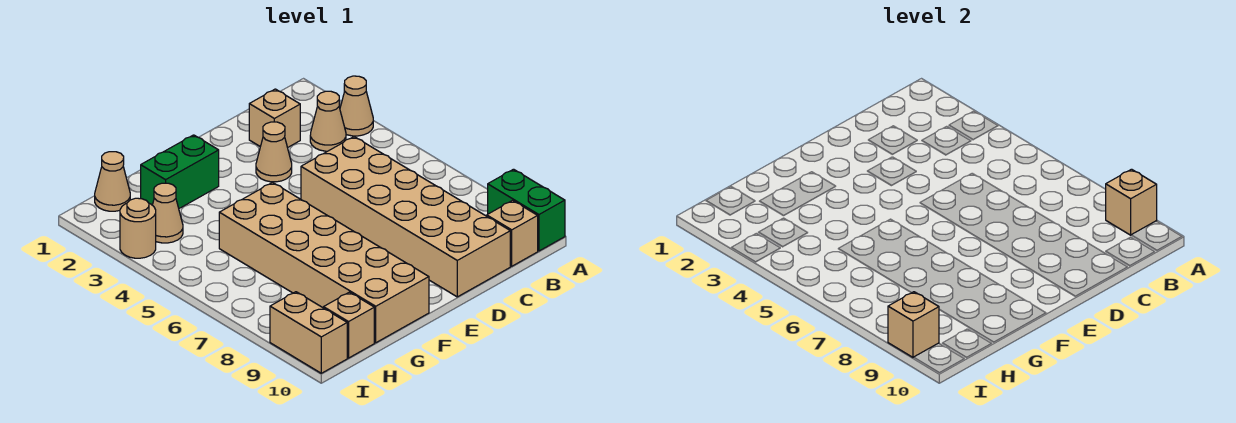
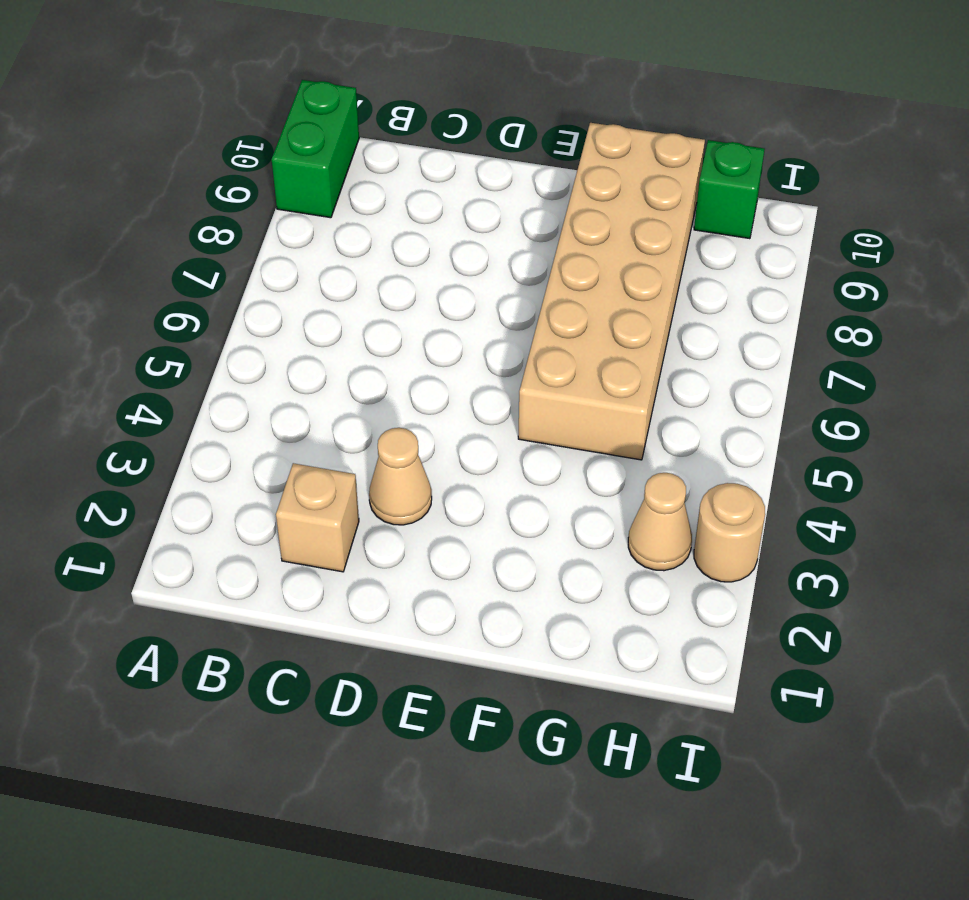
green brick H10 level 1 -> tan brick H10 level 1
none -> tan cone A3 level 1
none -> tan cone B3 level 1
none -> tan brick B10 level 1

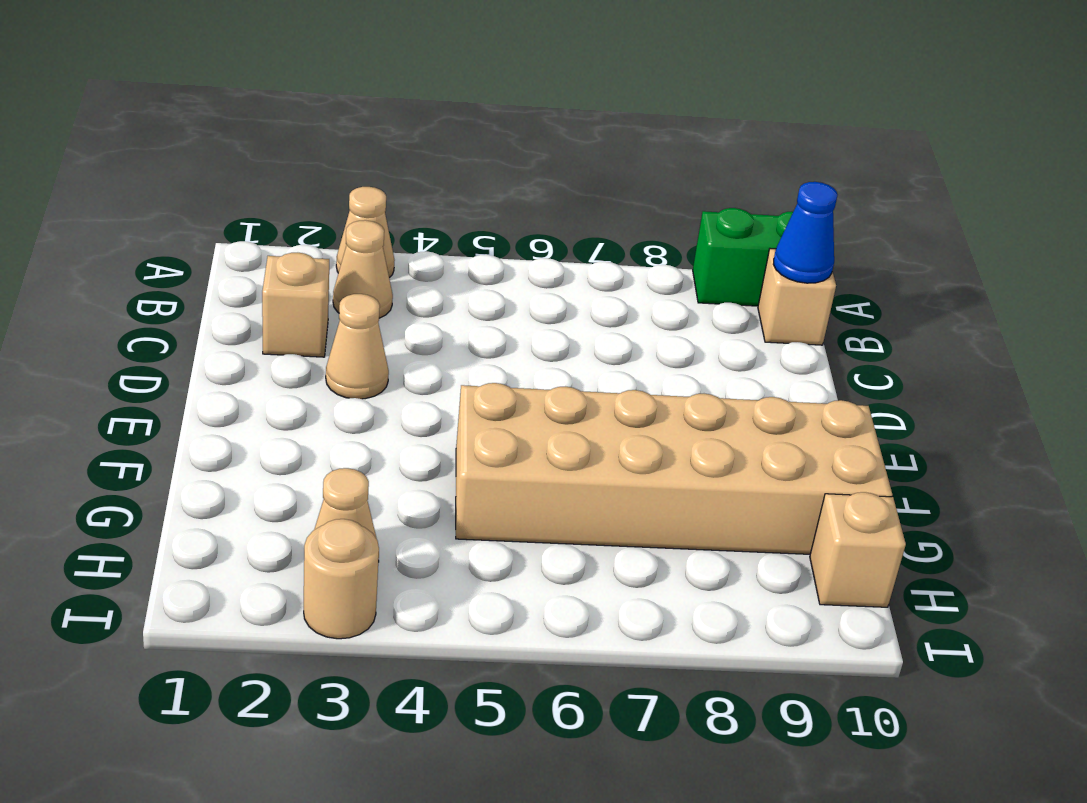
blue cone B10 level 2 -> none
none -> tan brick C5:D10 level 1
none -> green brick F2:G2 level 1
none -> tan cone H1 level 1

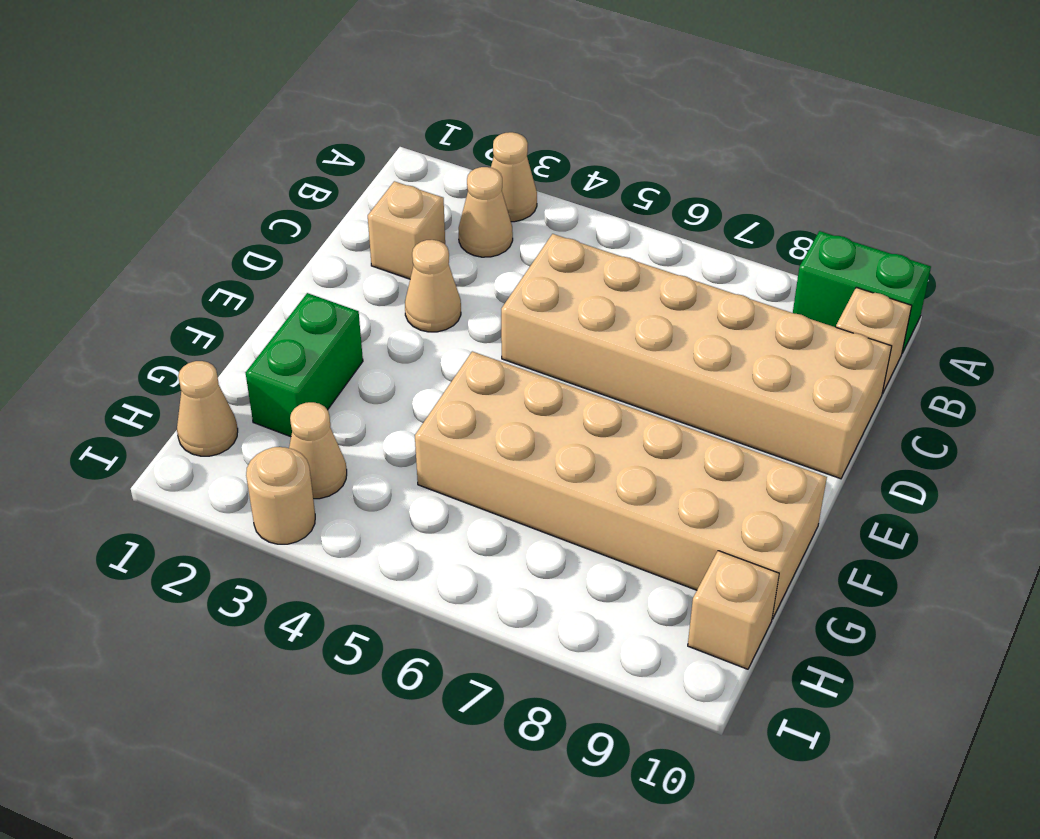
none -> tan brick I9:I10 level 1
none -> tan brick A9 level 2
none -> tan brick I9 level 2

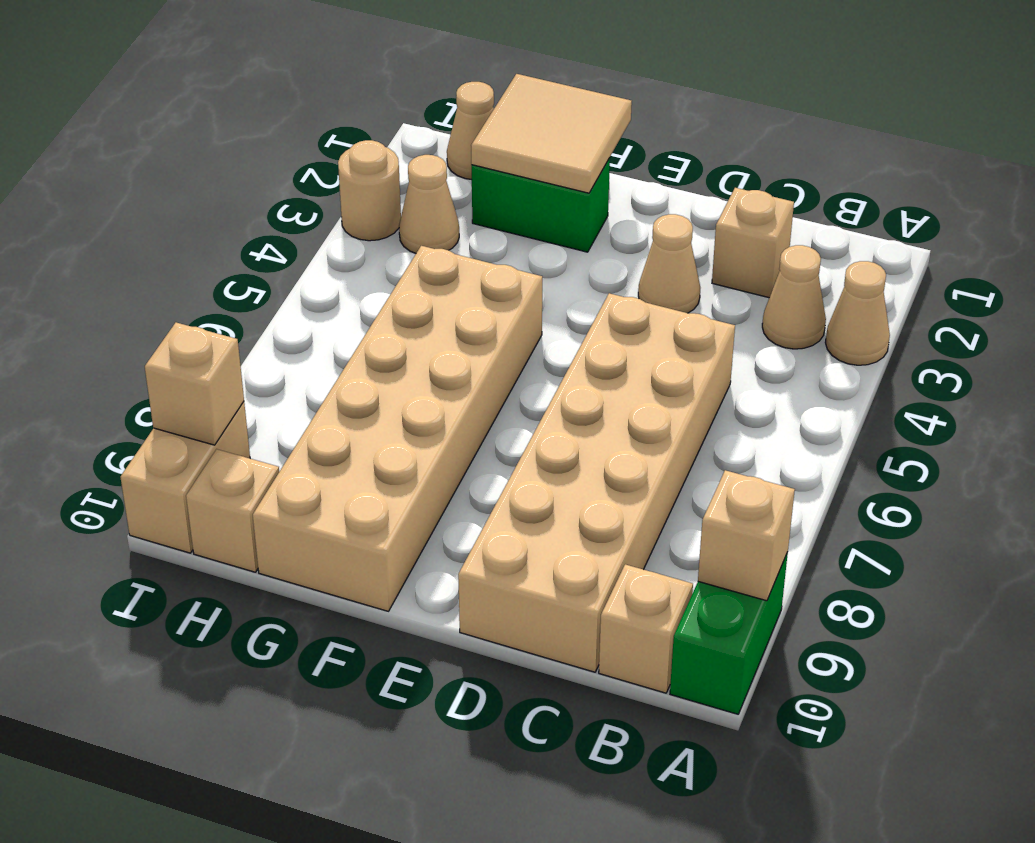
tan tile F1:G2 level 2 -> none

